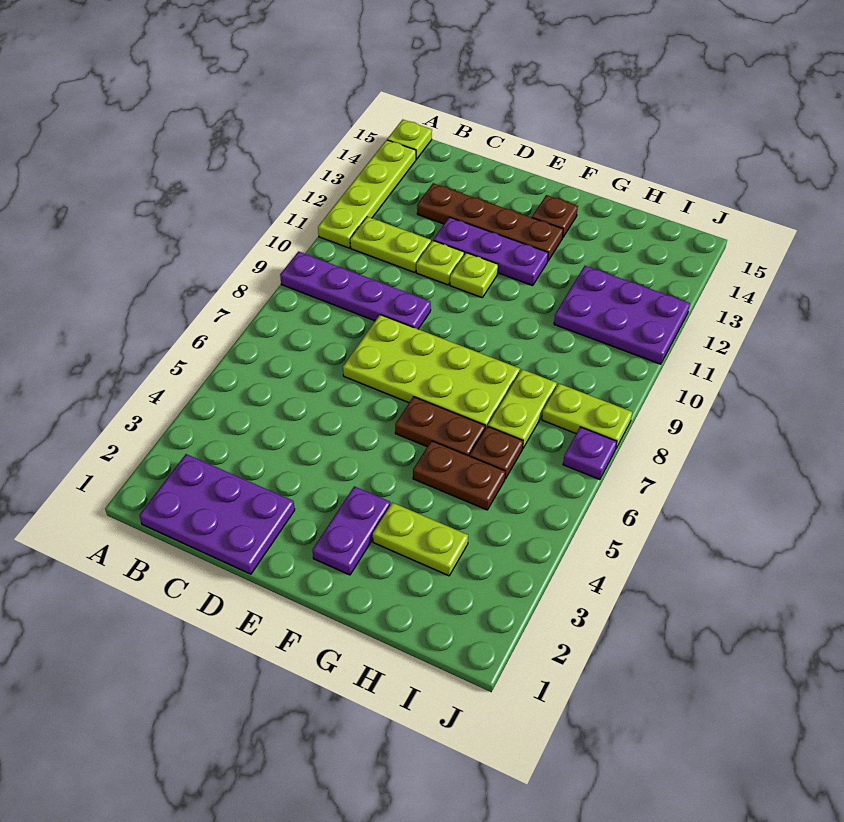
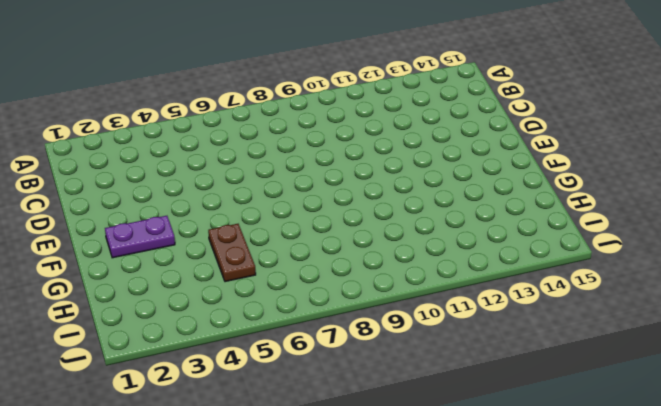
none -> purple plate A9:D9 level 1
none -> lime plate A11:A14 level 1
none -> lime plate A15 level 1

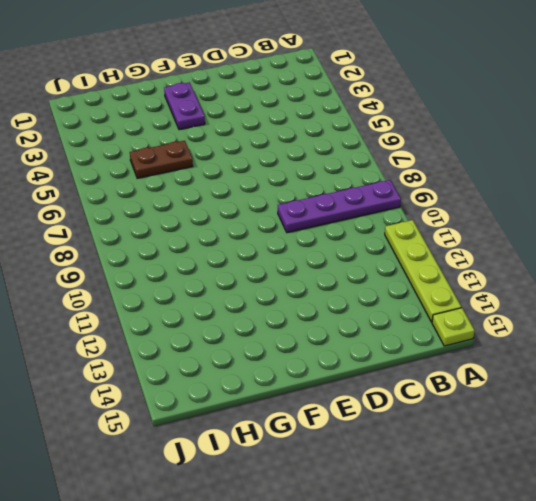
none -> purple plate B1:D2 level 1
none -> lime plate B11:C11 level 1
none -> brown plate C13:F13 level 1

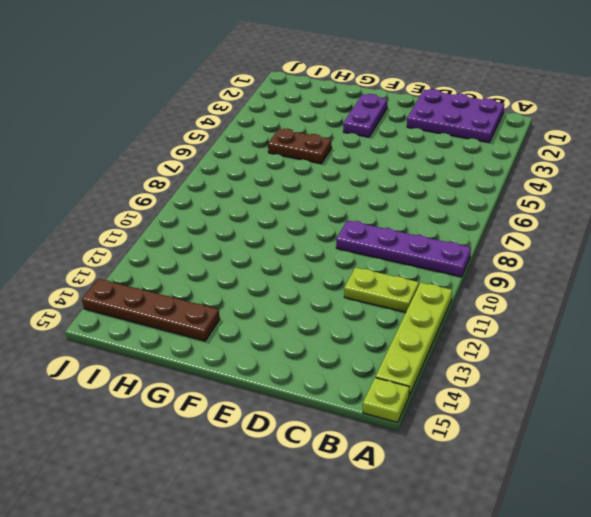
brown plate G14:J14 level 1 -> brown plate C13:F13 level 1
none -> lime plate D7:G8 level 1
none -> lime plate D11 level 1
none -> purple plate D12:F12 level 1

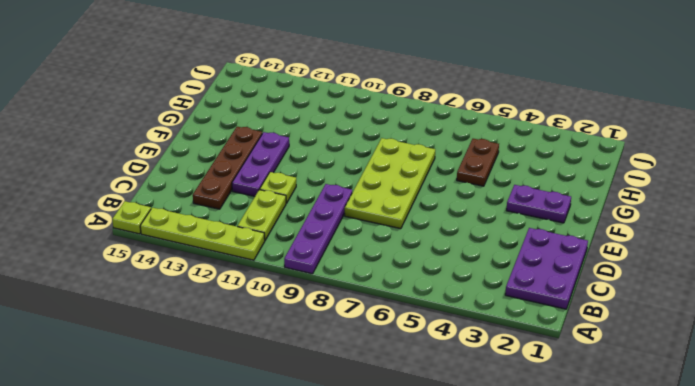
none -> lime plate E11 level 1
none -> brown plate F6:G6 level 1
none -> brown plate F14 level 1

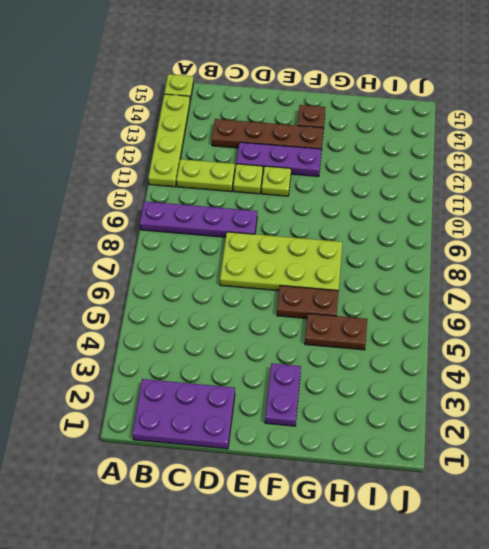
none -> lime plate G3:H3 level 1
none -> brown plate H6 level 1
none -> lime plate H7:H8 level 1

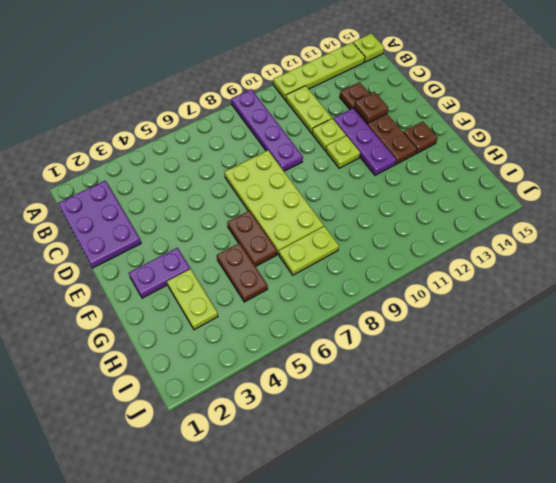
brown plate D13 level 2 -> brown plate H6 level 1
none -> purple plate H11:J12 level 1
none -> lime plate I8:J8 level 1
none -> purple plate J7 level 1

